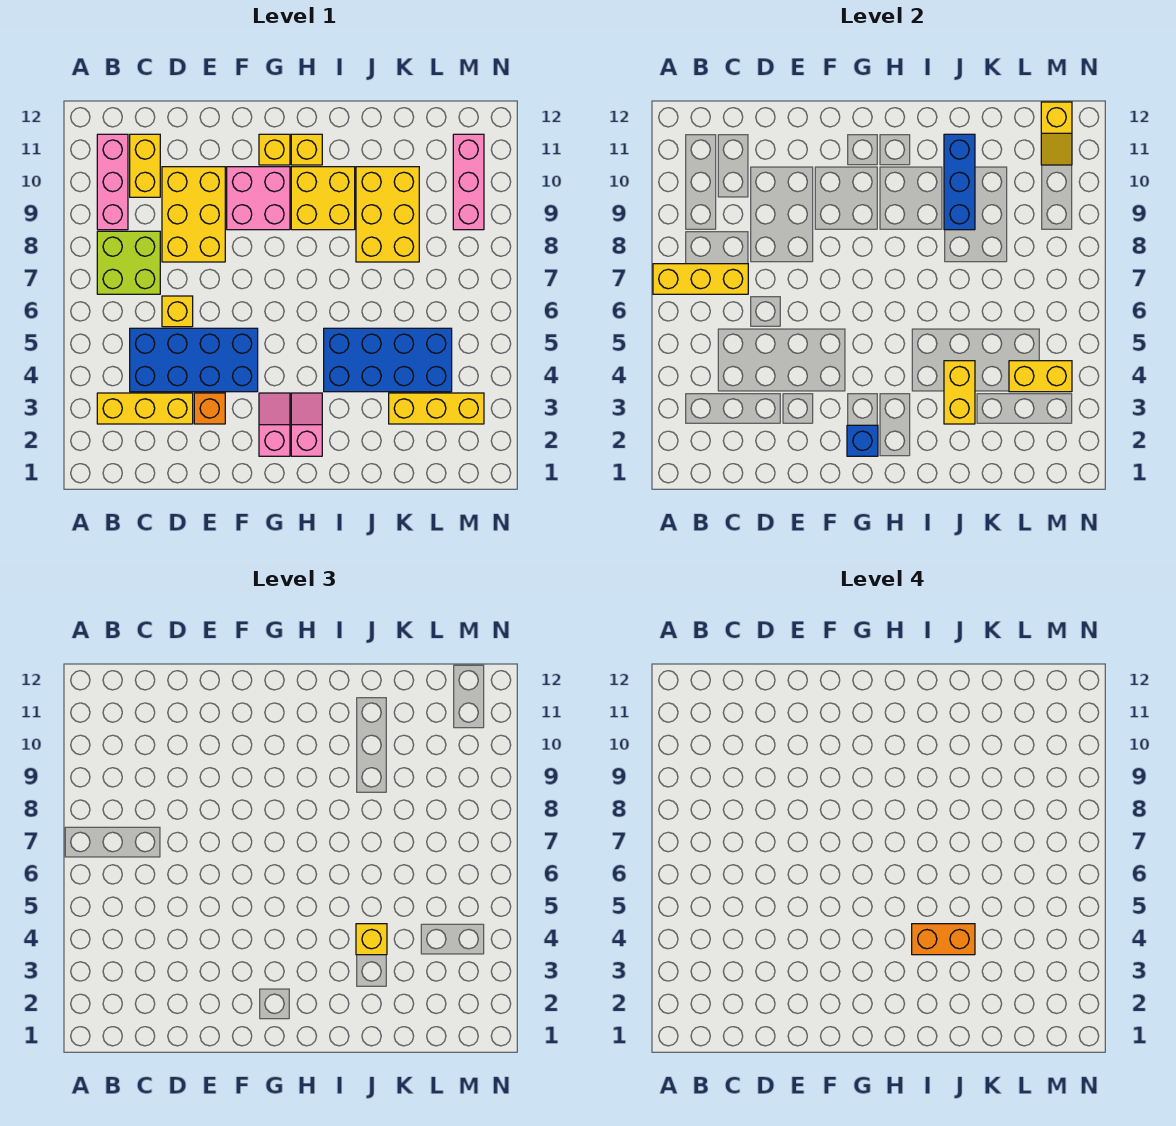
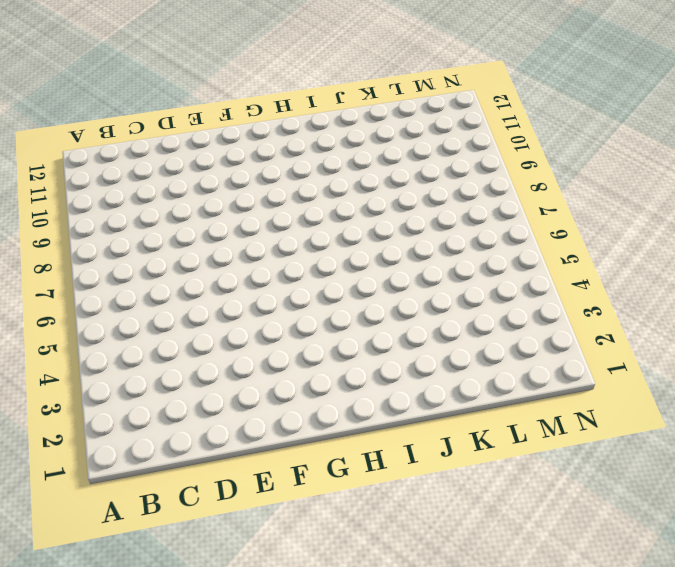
none -> yellow brick B3:D3 level 1
none -> lime brick B7:C8 level 1
none -> pink brick B9:B11 level 1

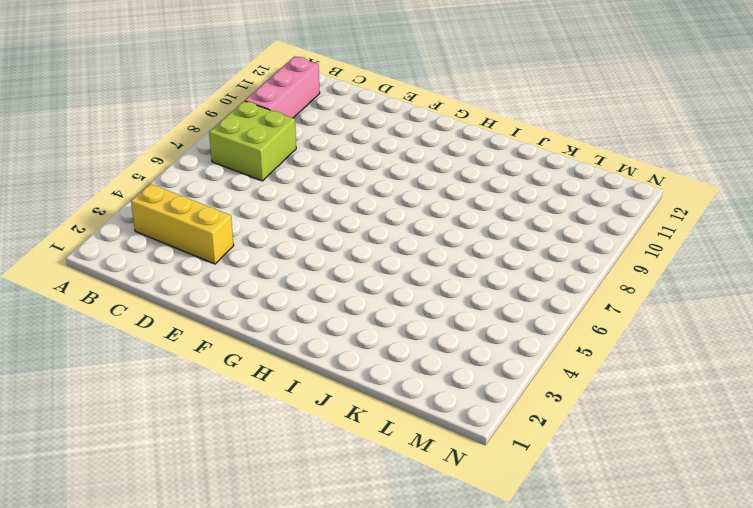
none -> blue brick C4:F5 level 1
none -> yellow brick C10:C11 level 1
none -> yellow brick D6 level 1

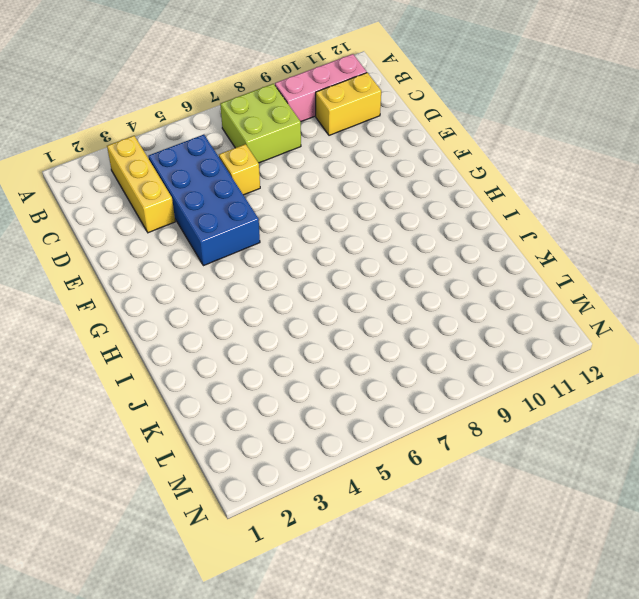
none -> yellow brick D8:E10 level 1
none -> orange brick E3 level 1
none -> pink brick F9:G10 level 1

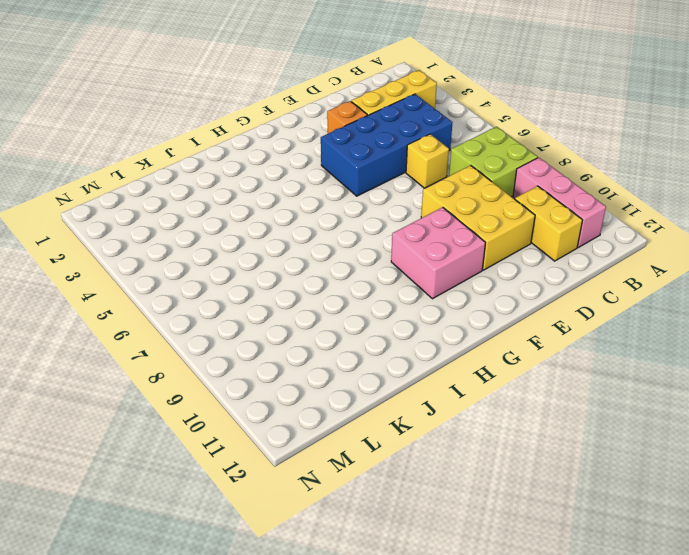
none -> pink slope G2:G3 level 1 top 2
none -> yellow brick G11 level 1
none -> pink slope H2:H3 level 1 top 2

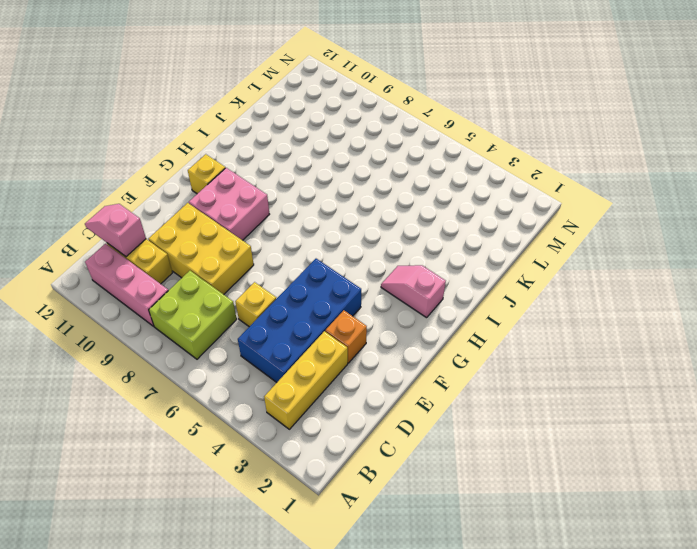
pink slope C11:C12 level 2 top 11 -> pink slope G2:G3 level 1 top 2
none -> yellow brick H9:I10 level 1
none -> yellow brick H11 level 1
none -> blue brick I4:L5 level 1

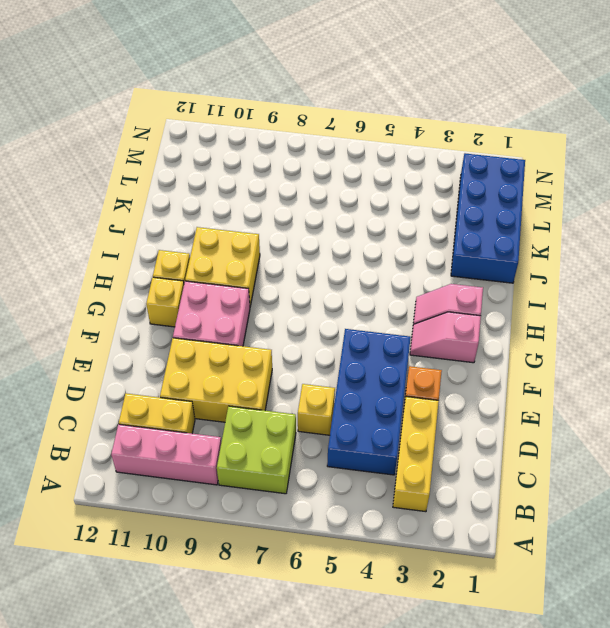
blue brick J1:M2 level 1 -> blue brick I4:L5 level 1
none -> yellow brick J8:K10 level 1
none -> yellow brick K3:M3 level 1
none -> pink brick M9:M11 level 1

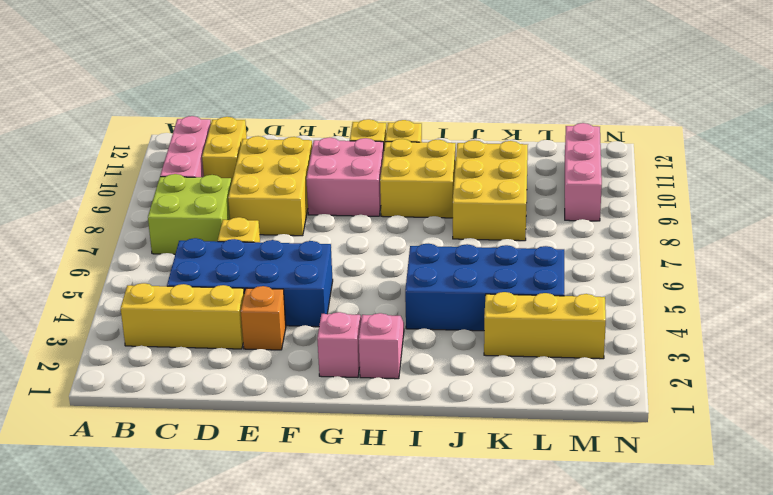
none -> yellow brick A7:C7 level 2
none -> blue brick G2 level 2
none -> yellow brick J3:J4 level 2

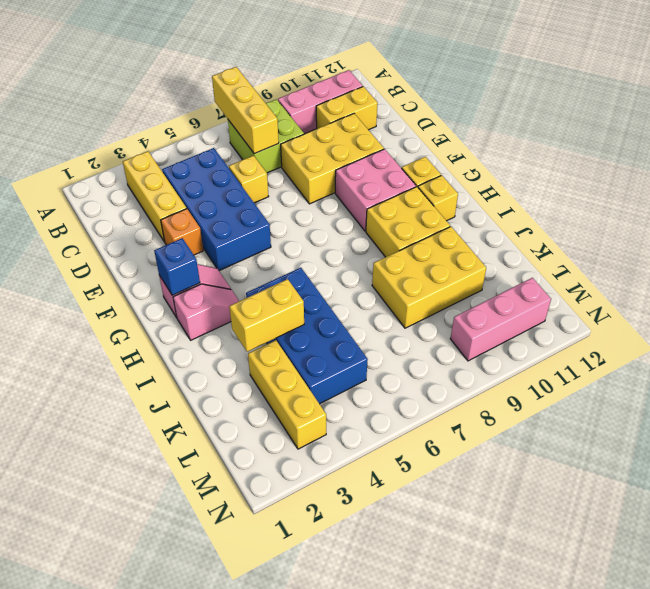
none -> blue brick J9:J11 level 2
none -> yellow brick L4:M4 level 2
none -> yellow slope M11:M12 level 2 top 12

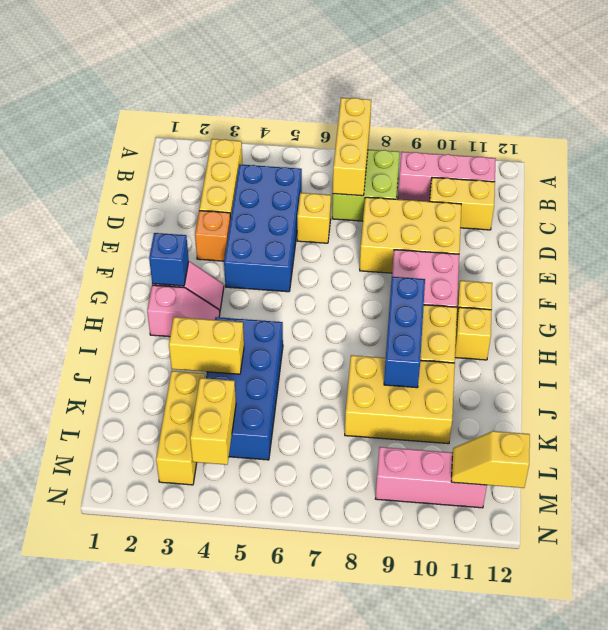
blue brick H9:J9 level 2 -> blue brick J9:J11 level 2
none -> yellow brick J4 level 3
none -> orange brick I4:J4 level 4

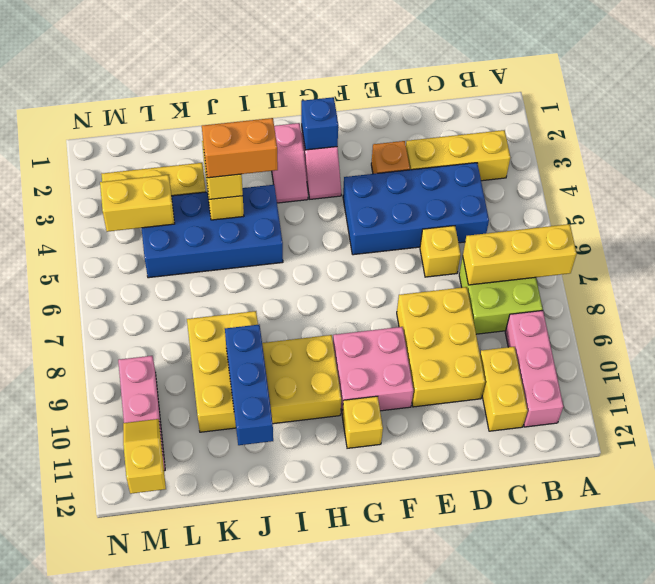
none -> yellow brick H11 level 1

